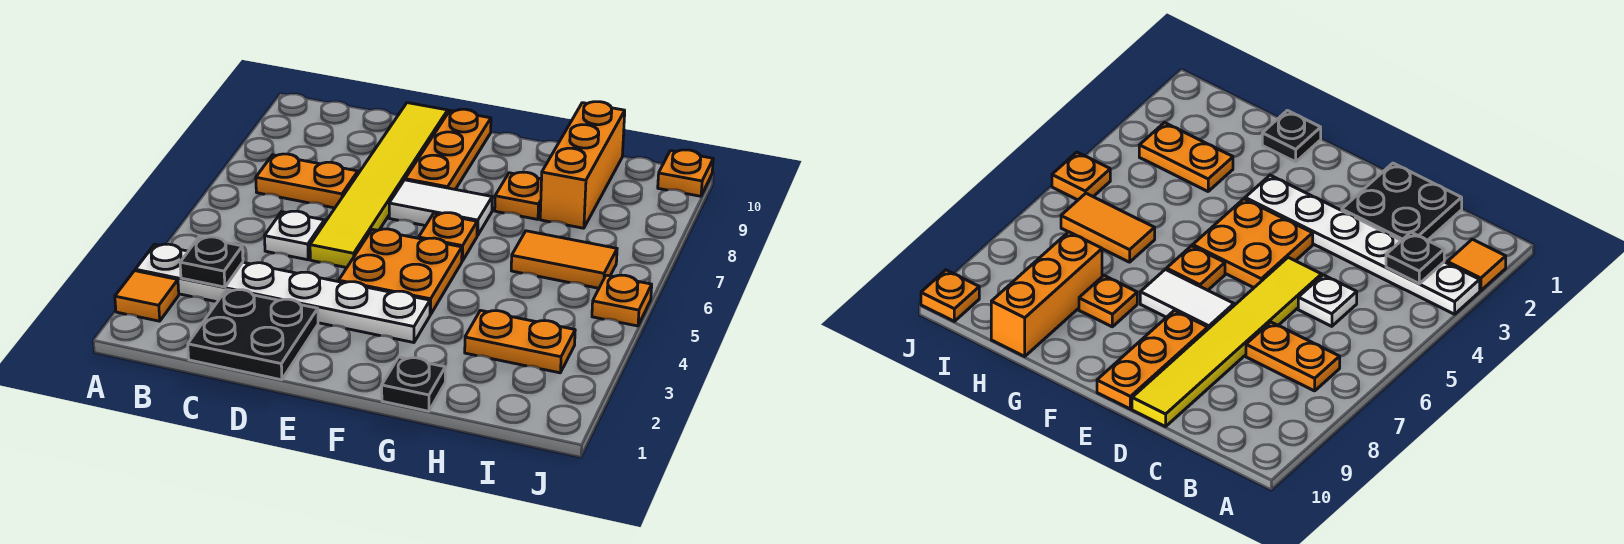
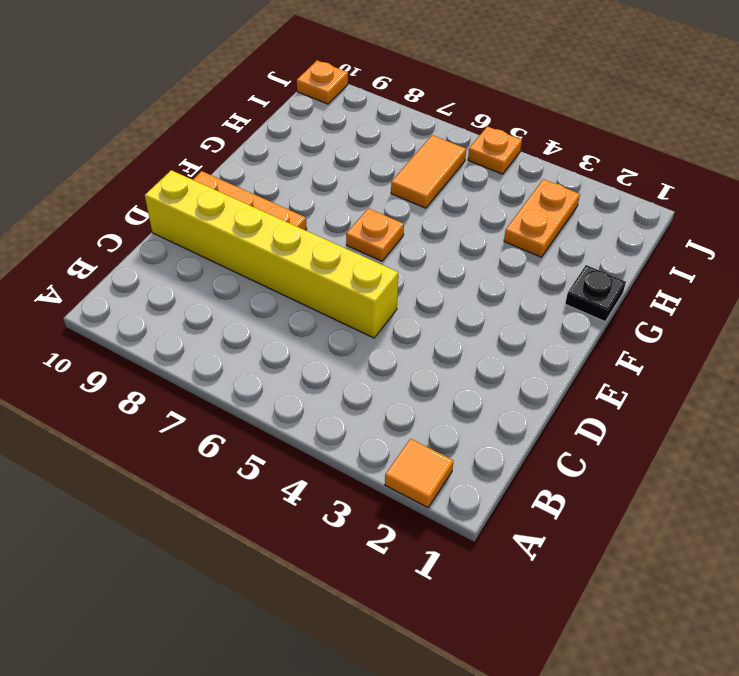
yellow brick D5:D10 level 1 -> yellow tile D5:D10 level 1
none -> white plate A3:F3 level 1
none -> orange plate B7:C7 level 1
none -> black plate C1:D2 level 1

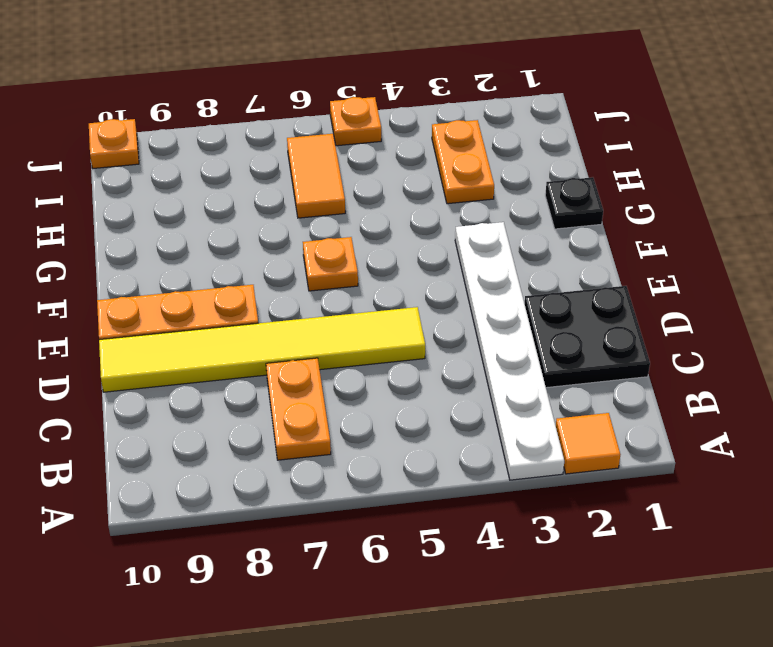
none -> white plate C5 level 1
none -> orange plate E4:F5 level 1
none -> white tile E7:F7 level 1

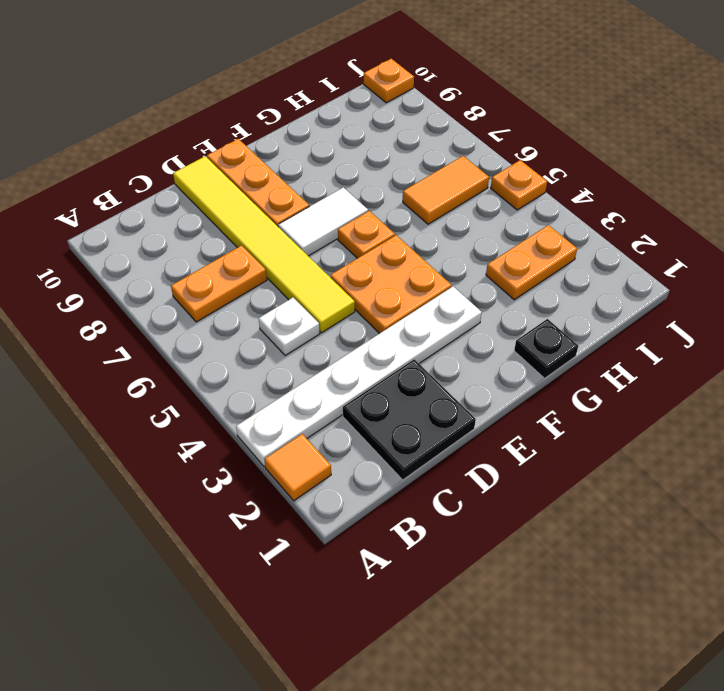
none -> orange plate G8 level 1
none -> orange brick H8:H10 level 1
none -> black plate B3 level 2

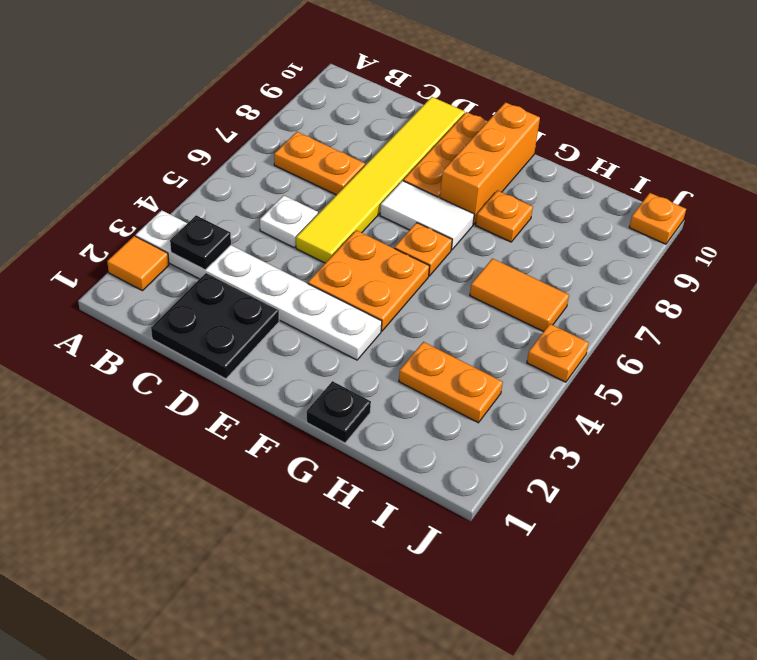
orange brick F8:F10 level 1 -> orange brick H8:H10 level 1

